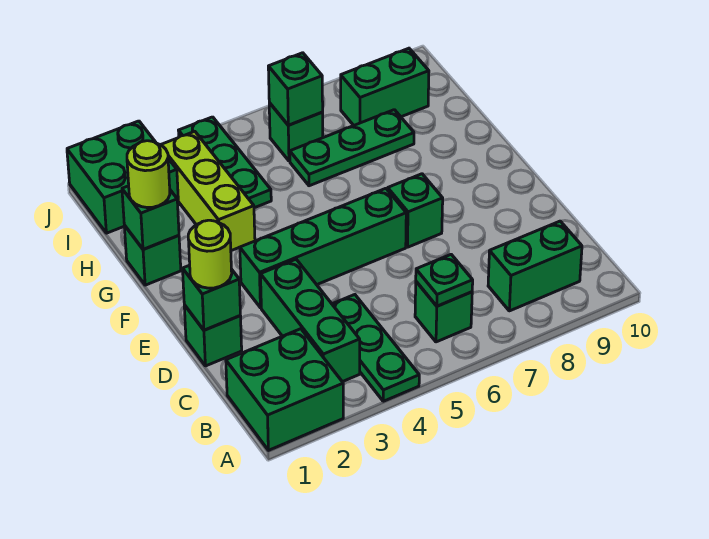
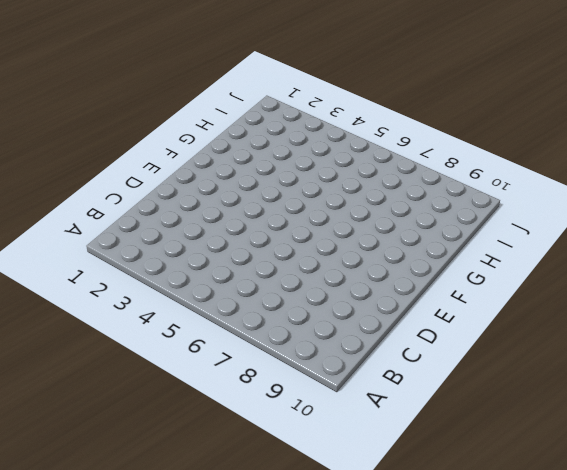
none -> green brick A1:B2 level 1
none -> green plate A4:C4 level 1
none -> green brick B3:D3 level 1

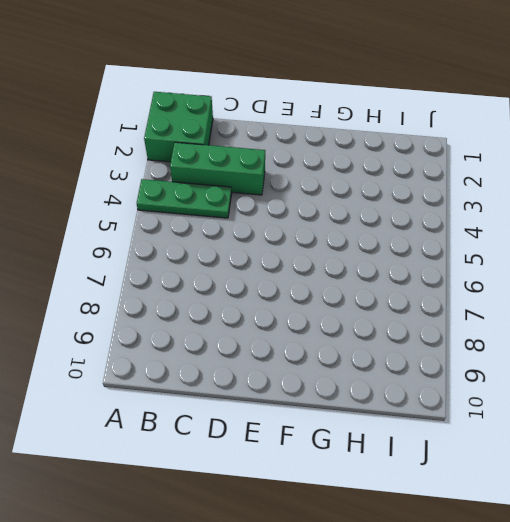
none -> green brick B6 level 1
none -> green brick B8:B9 level 1
none -> green brick D1 level 1

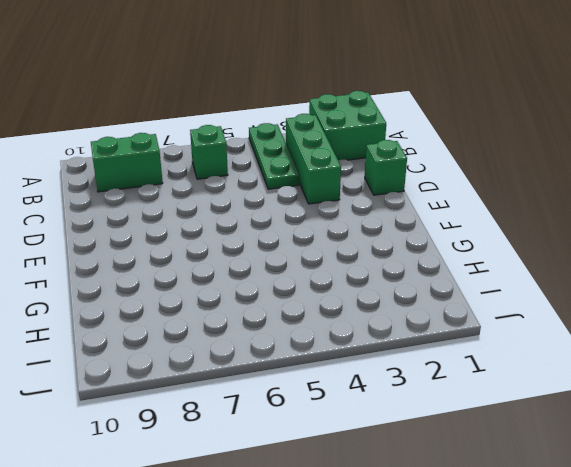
none -> green brick E3:E6 level 1
none -> green brick E7 level 1
none -> green brick G1 level 1

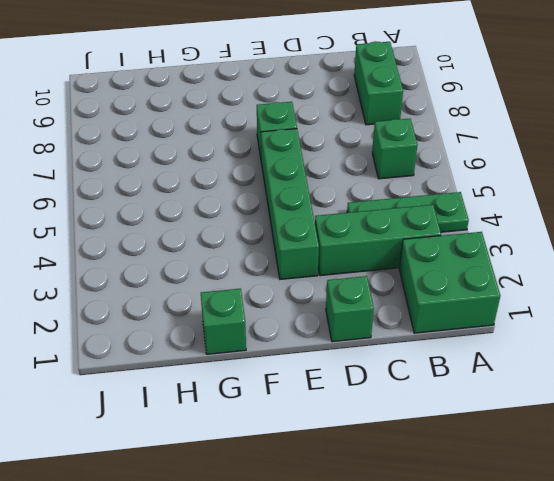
none -> lime brick G3:I3 level 1
none -> green plate H4:J4 level 1
none -> green plate H6:H8 level 1

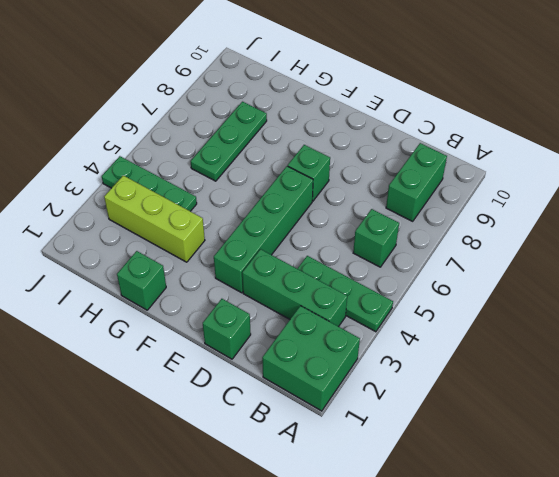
none -> green brick I1:J2 level 1
none -> green brick I6 level 1
none -> green brick I8:I9 level 1

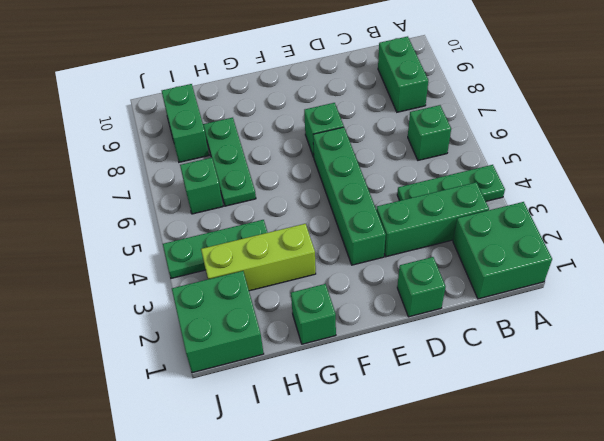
none -> green plate B6 level 2
none -> green brick D1 level 2
none -> green brick G1 level 2

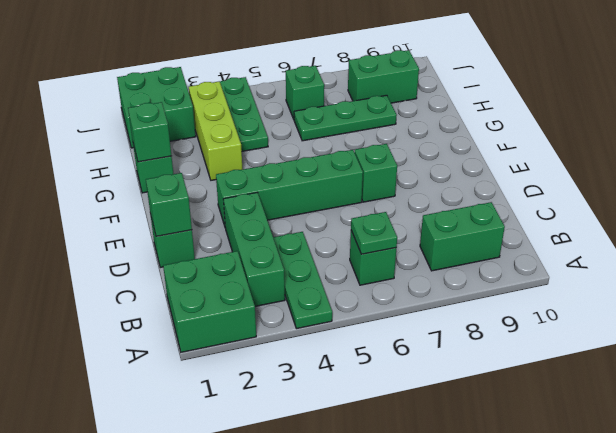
none -> green brick I6 level 2
none -> lime round brick D1 level 3
none -> lime round brick G1 level 3

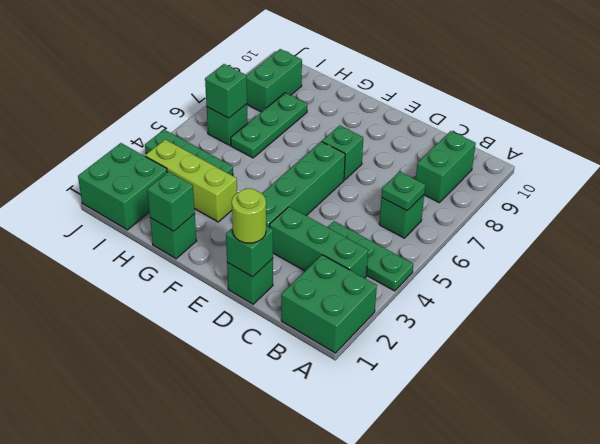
none -> lime round brick G1 level 3

